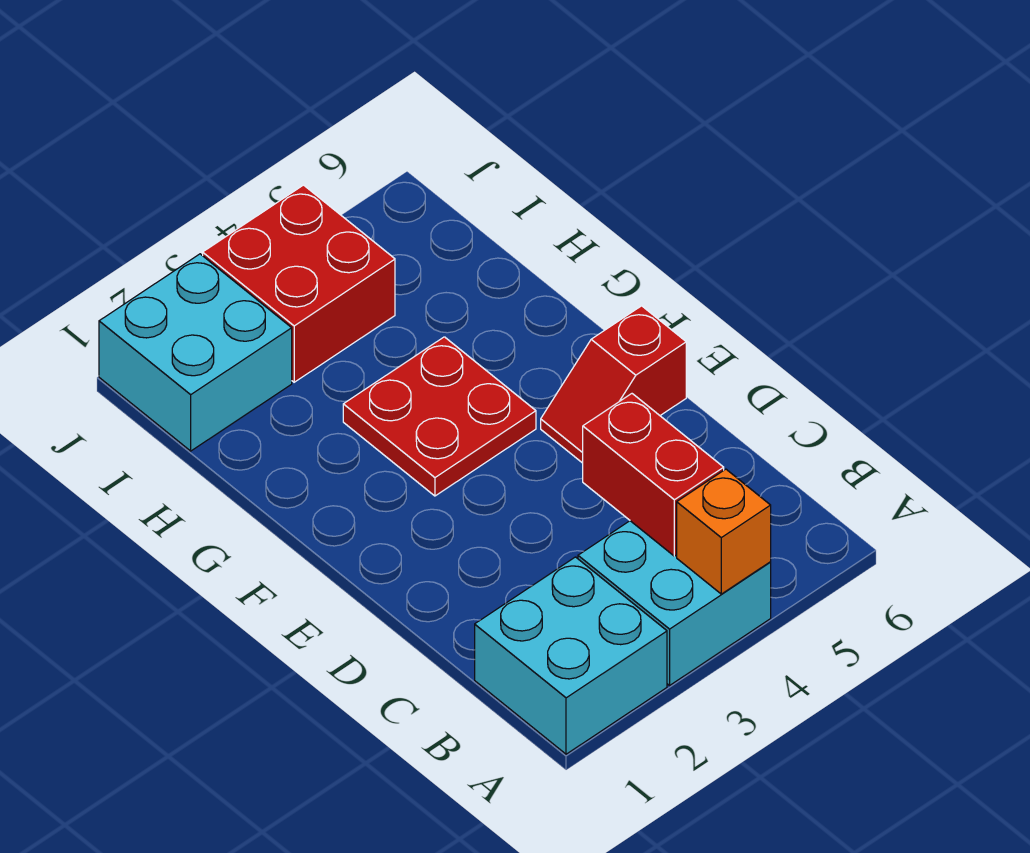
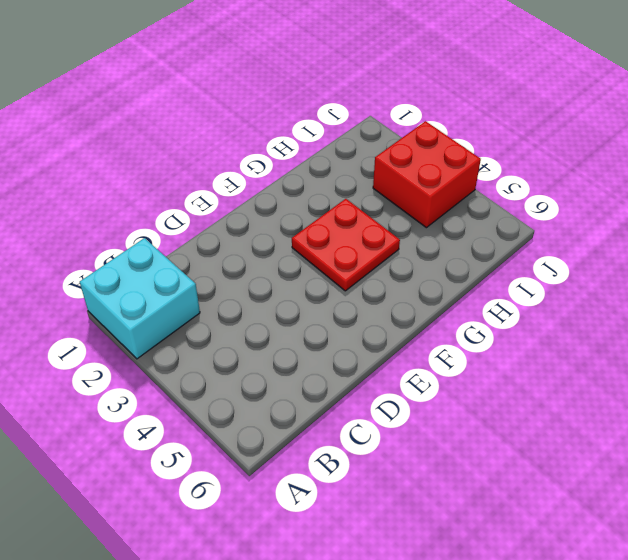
none -> cyan brick A3:B4 level 1
none -> red slope E5:E6 level 1 top 6

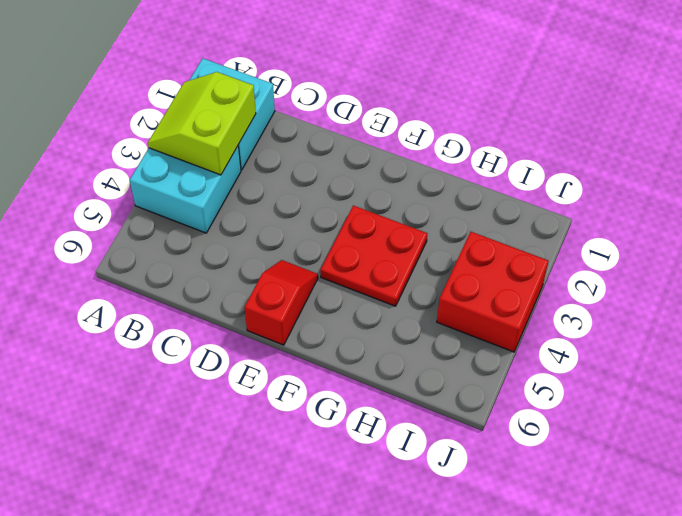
lime slope A2:B3 level 2 top B -> none
none -> cyan brick I1:J2 level 1
none -> orange brick A4 level 2

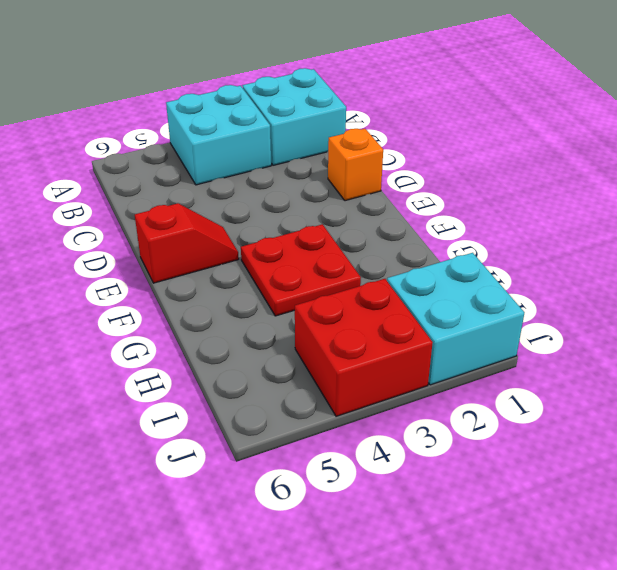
orange brick D1 level 1 -> orange brick A4 level 2
none -> red brick B4:C4 level 2

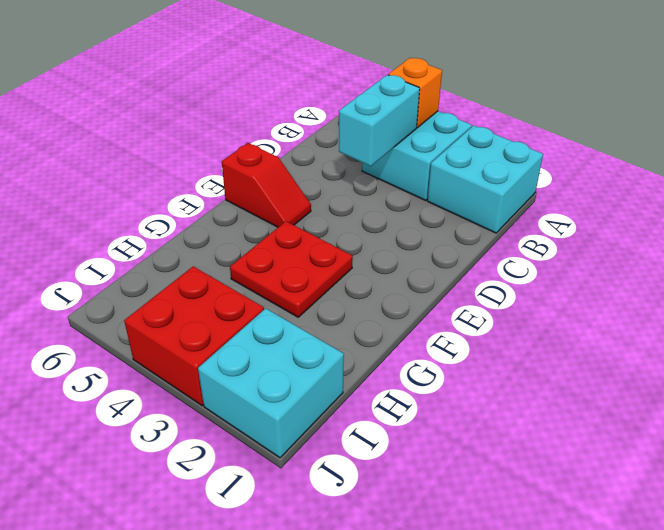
cyan brick B4:C4 level 2 -> red brick B4:C4 level 2

